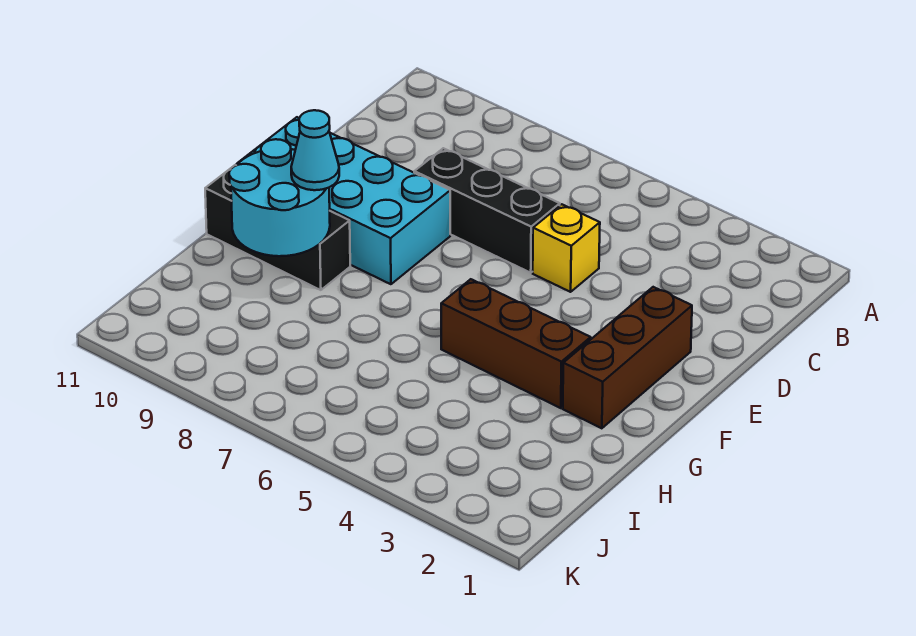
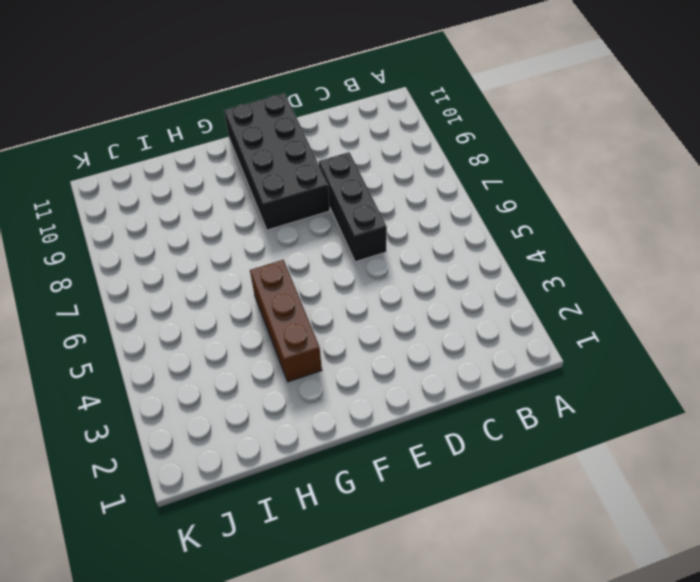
black brick E8:F11 level 1 -> cyan brick E8:F11 level 1
none -> yellow brick D5 level 1
none -> brown brick E2:G2 level 1

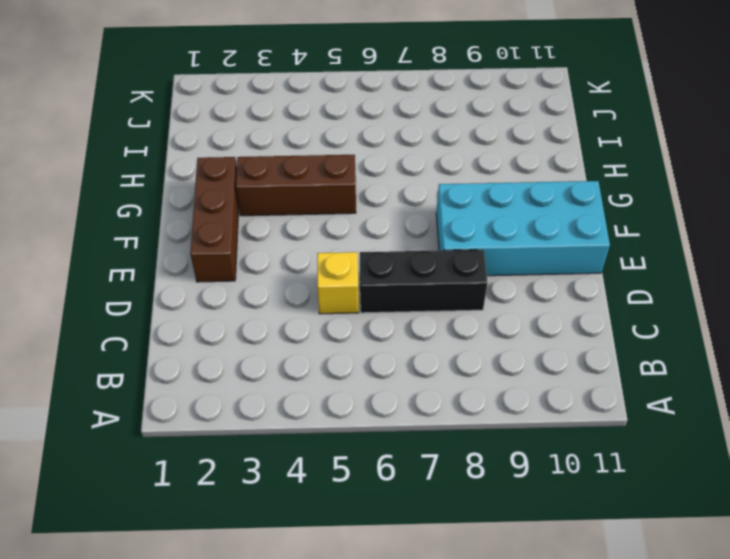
none -> black brick G9:G11 level 1
none -> cyan round brick G9:H10 level 2

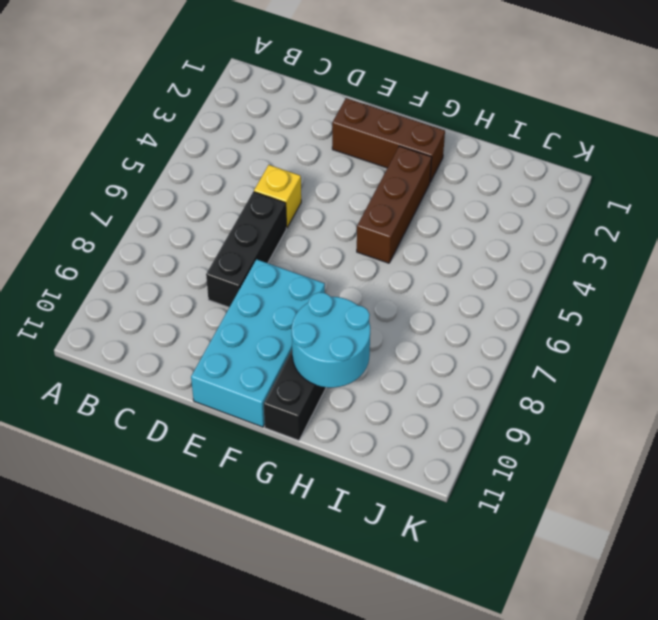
none -> cyan cone G9 level 3

